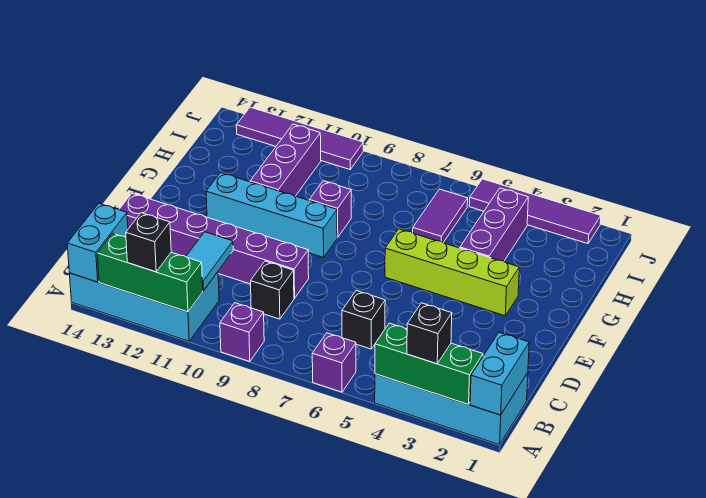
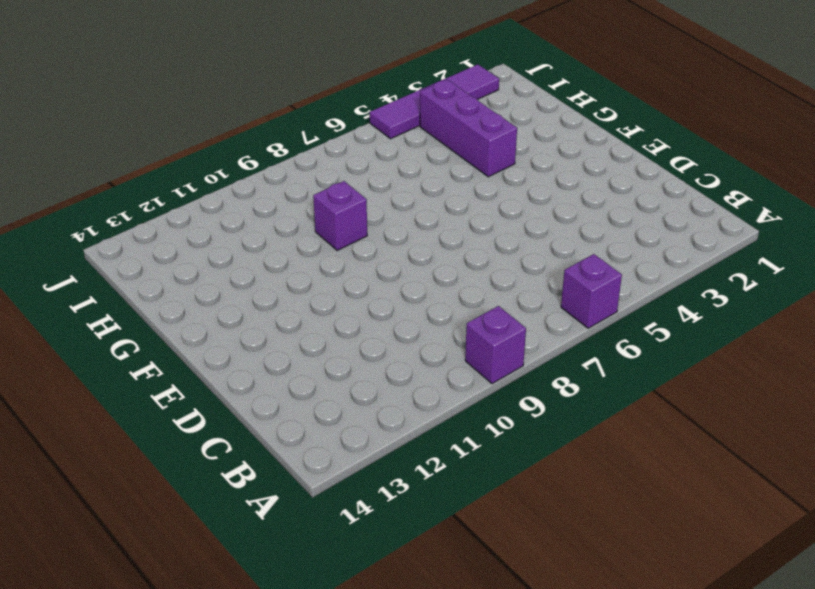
none -> cyan brick A1:B4 level 1
none -> cyan brick A11:B14 level 1
none -> black brick C6 level 1

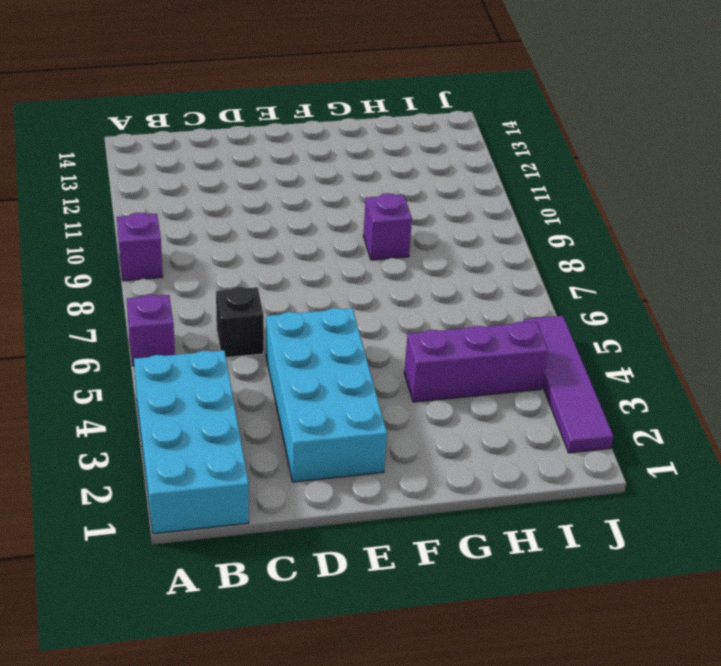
cyan brick D2:E5 level 1 -> cyan brick A11:B14 level 1
none -> black brick C9 level 1
none -> purple brick D9:D14 level 1
none -> lime brick F3:F6 level 1

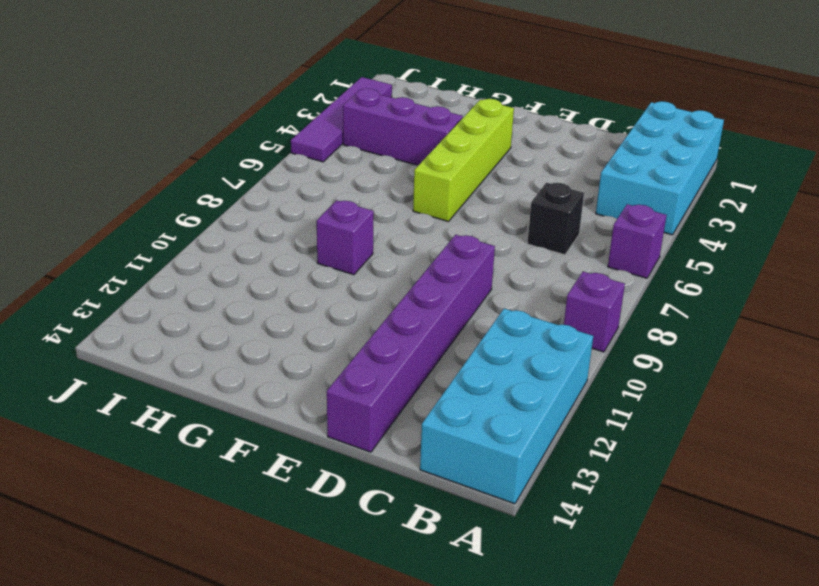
none -> black brick C9 level 1
none -> cyan brick F9:F12 level 1
none -> purple brick G11:I11 level 1

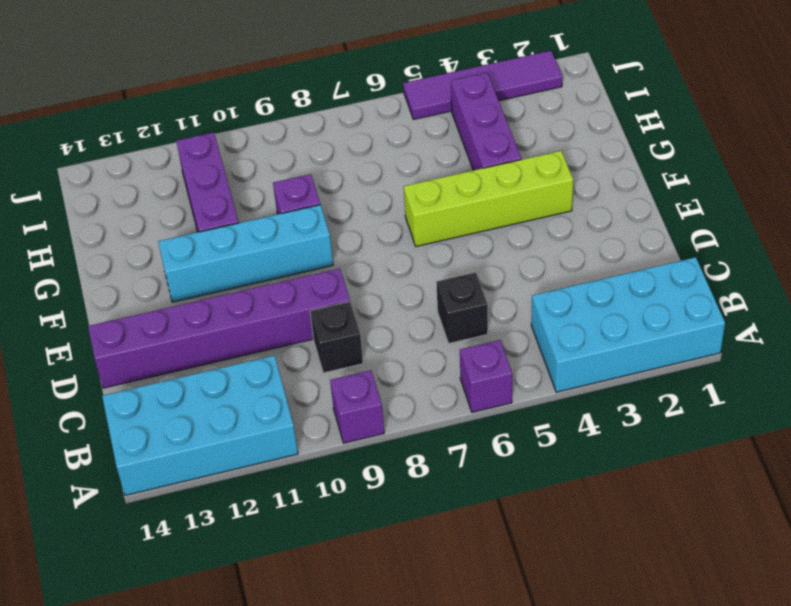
none -> purple tile H6:I6 level 1
none -> purple tile J10:J13 level 1
none -> cyan brick A1:B1 level 2

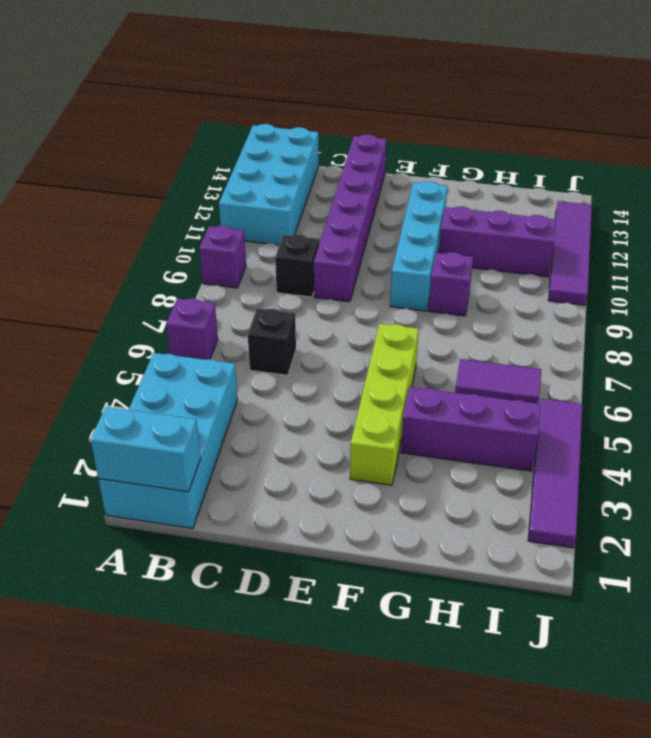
none -> green brick A2:A4 level 2
none -> green brick A11:A13 level 2
none -> cyan brick A14:B14 level 2

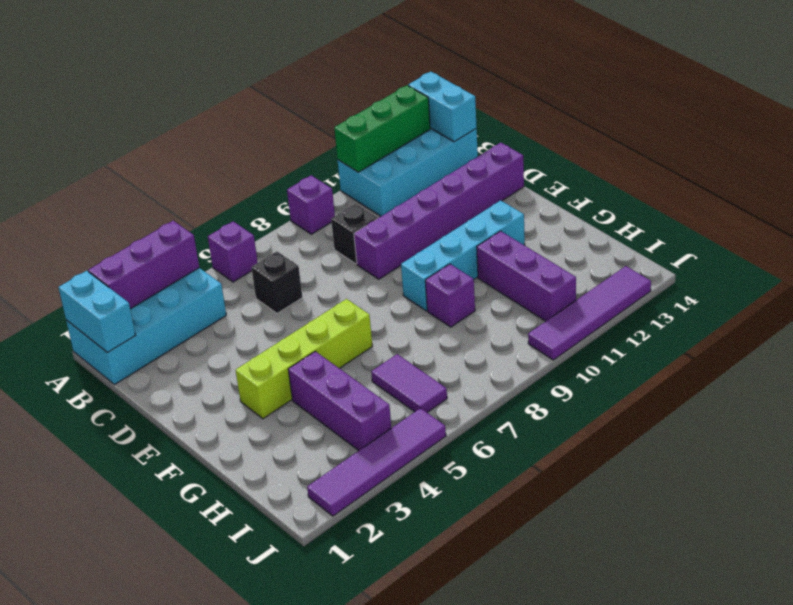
purple brick A2:A4 level 2 -> green brick A2:A4 level 2
none -> cyan tile B11:C11 level 2
none -> black brick A3 level 3
none -> black brick A12 level 3

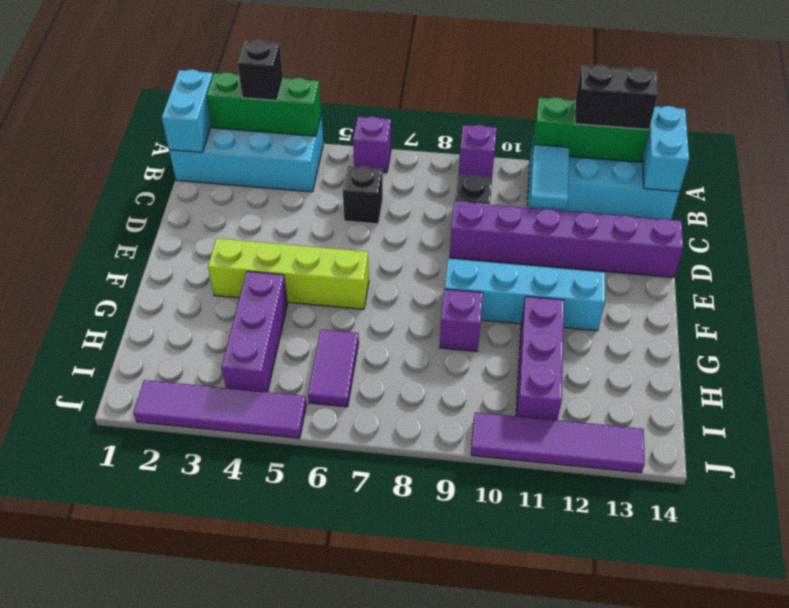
black brick A12:A13 level 3 -> black brick A12 level 3

